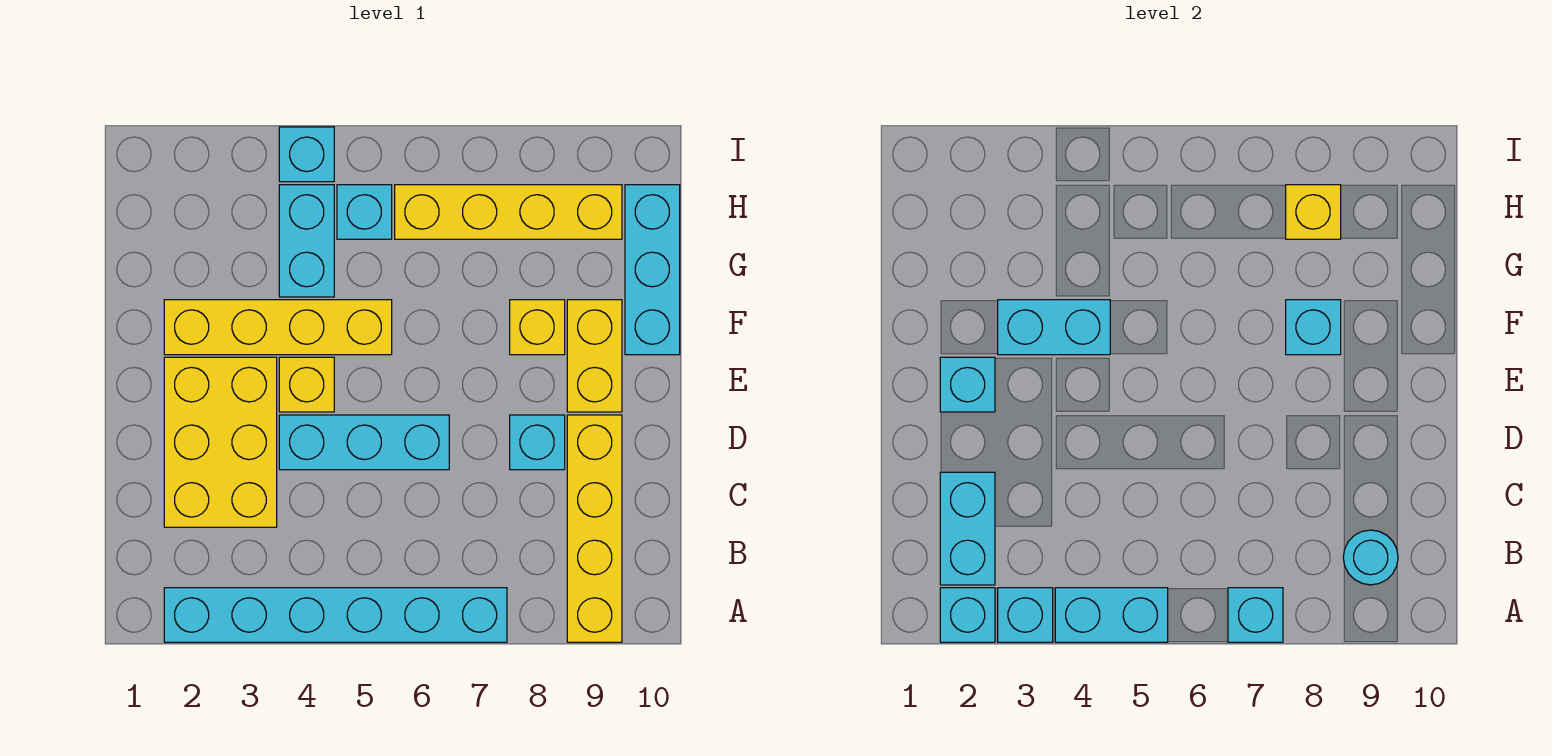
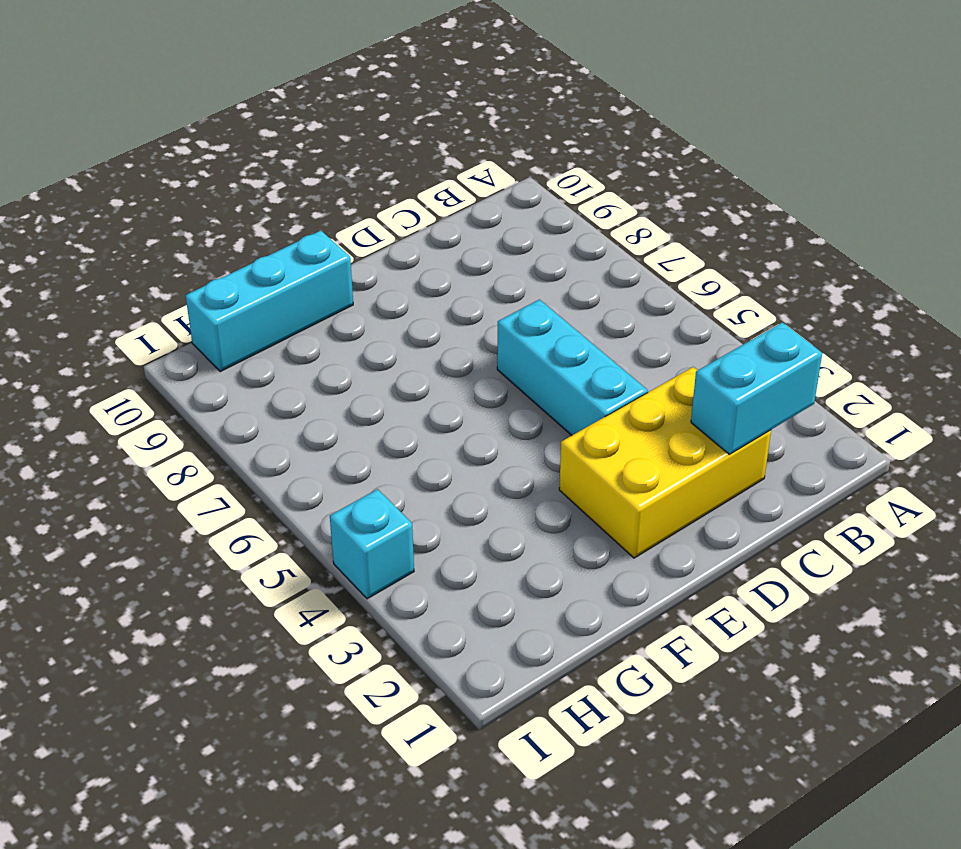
none -> cyan brick A2:A7 level 1
none -> yellow brick A9:D9 level 1
none -> cyan brick D8 level 1

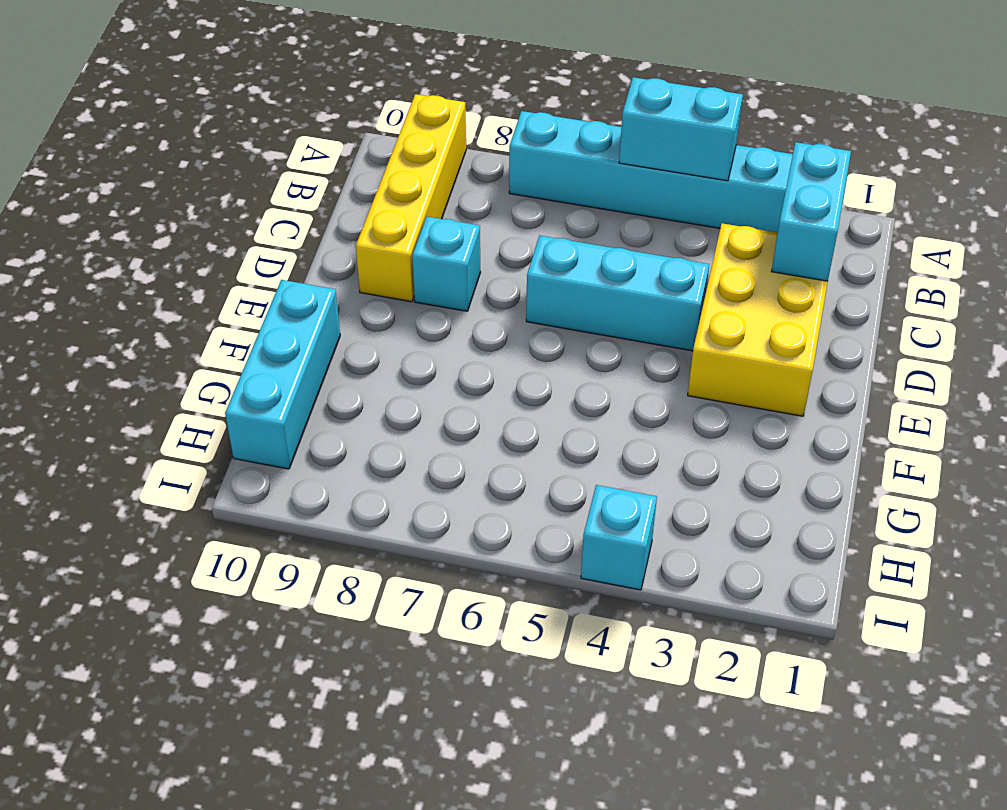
none -> yellow brick E4 level 1
none -> yellow brick E9:F9 level 1
none -> yellow brick F2:F5 level 1

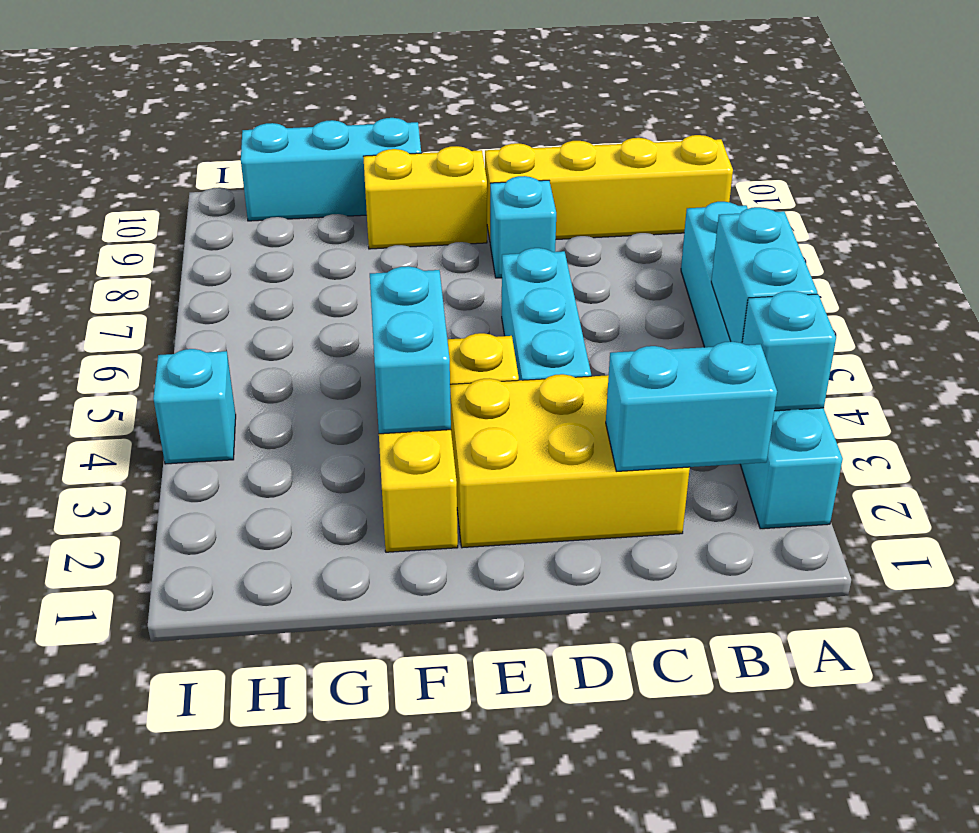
none -> yellow brick F8 level 1
none -> cyan brick G4:H4 level 1
none -> cyan brick H5 level 1

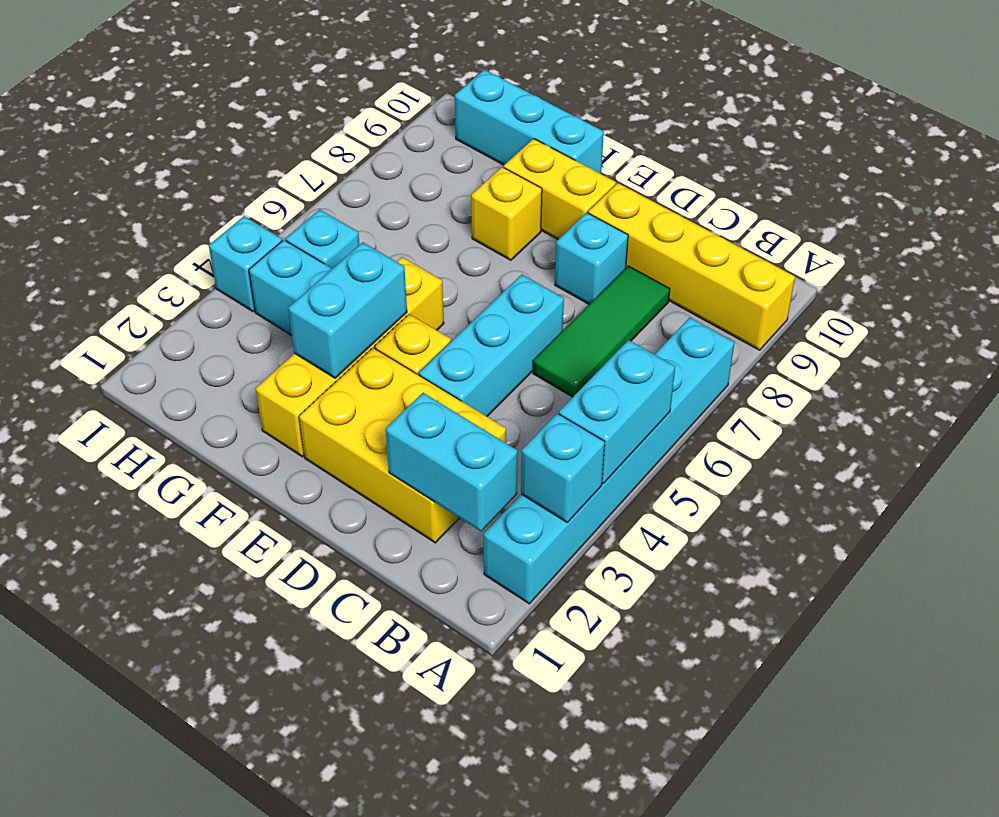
green tile C6:C8 level 1 -> none
none -> yellow brick H6:H9 level 1
none -> cyan brick A2 level 2
none -> cyan brick A7 level 2

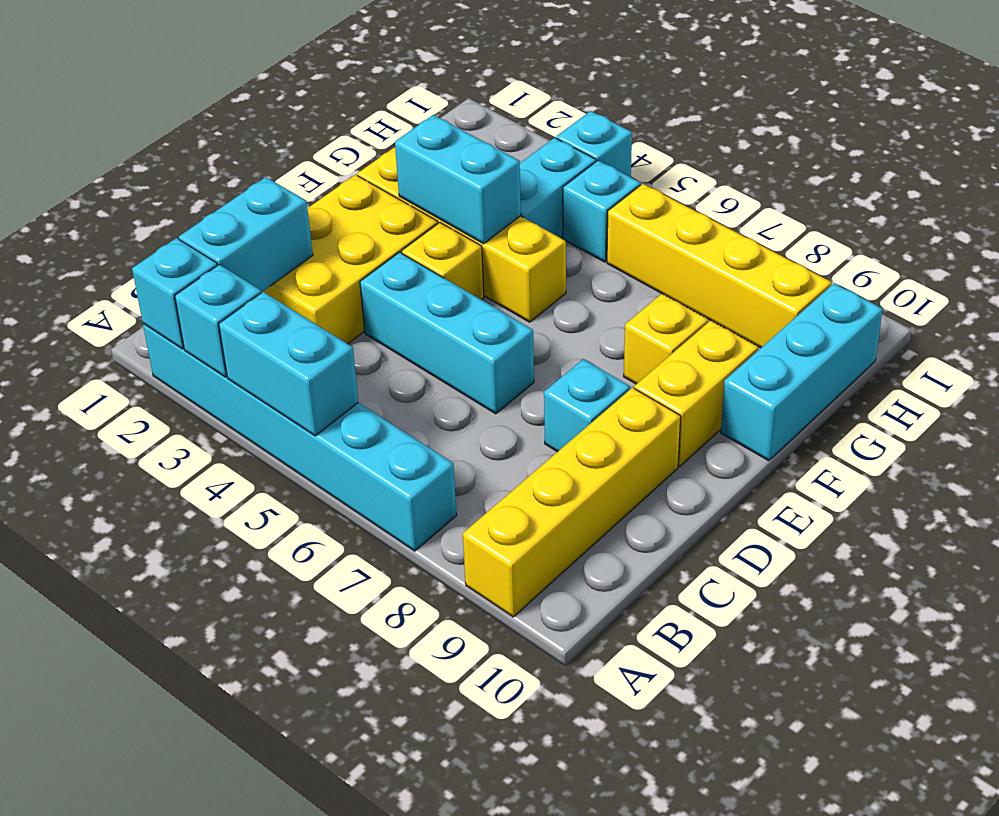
none -> cyan brick A7 level 2
none -> cyan round brick B9 level 2
none -> cyan brick E2 level 2

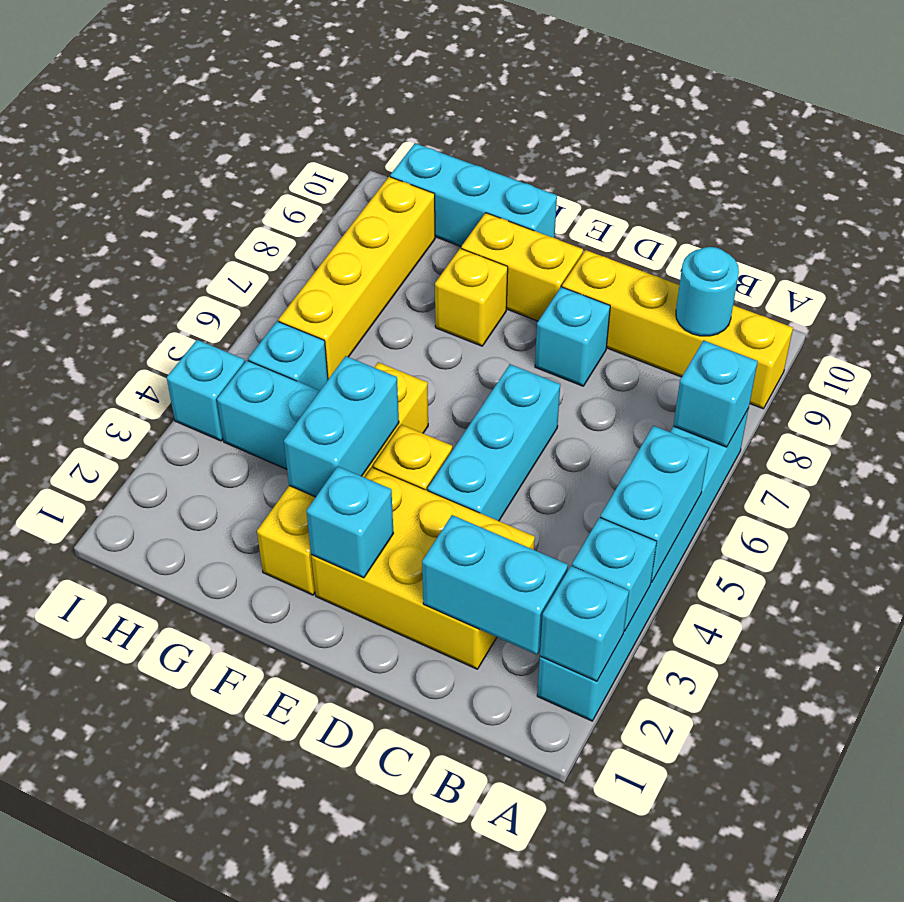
none -> cyan brick F8 level 2
none -> yellow brick H8 level 2

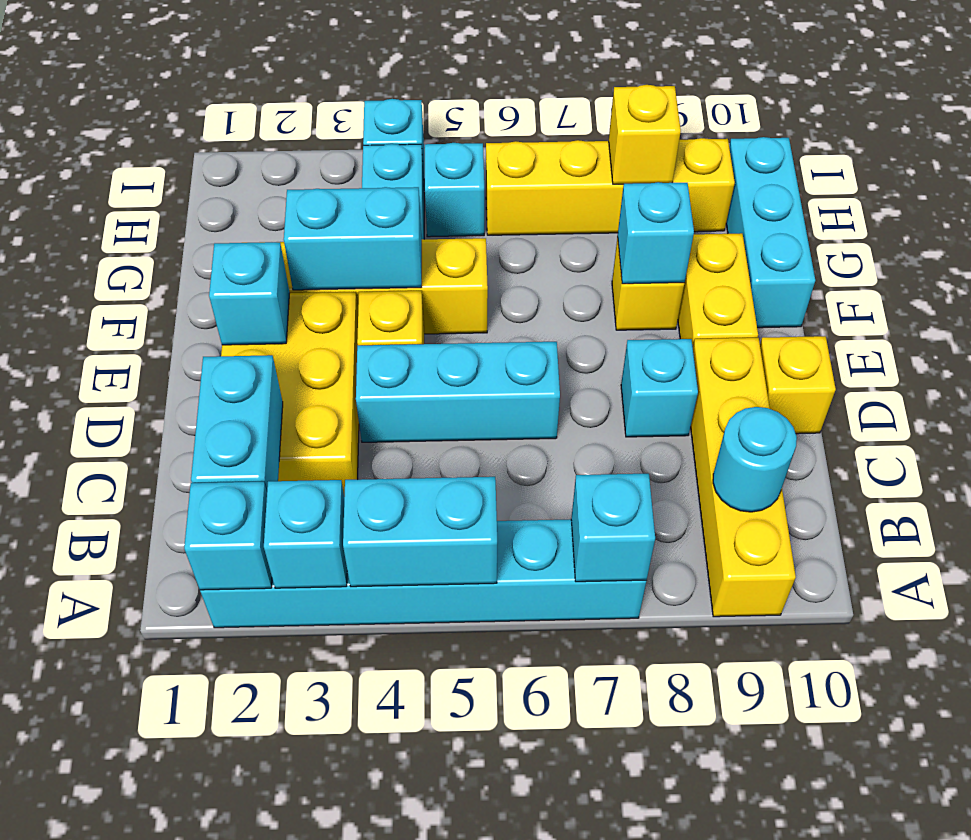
yellow brick D10 level 1 -> none

